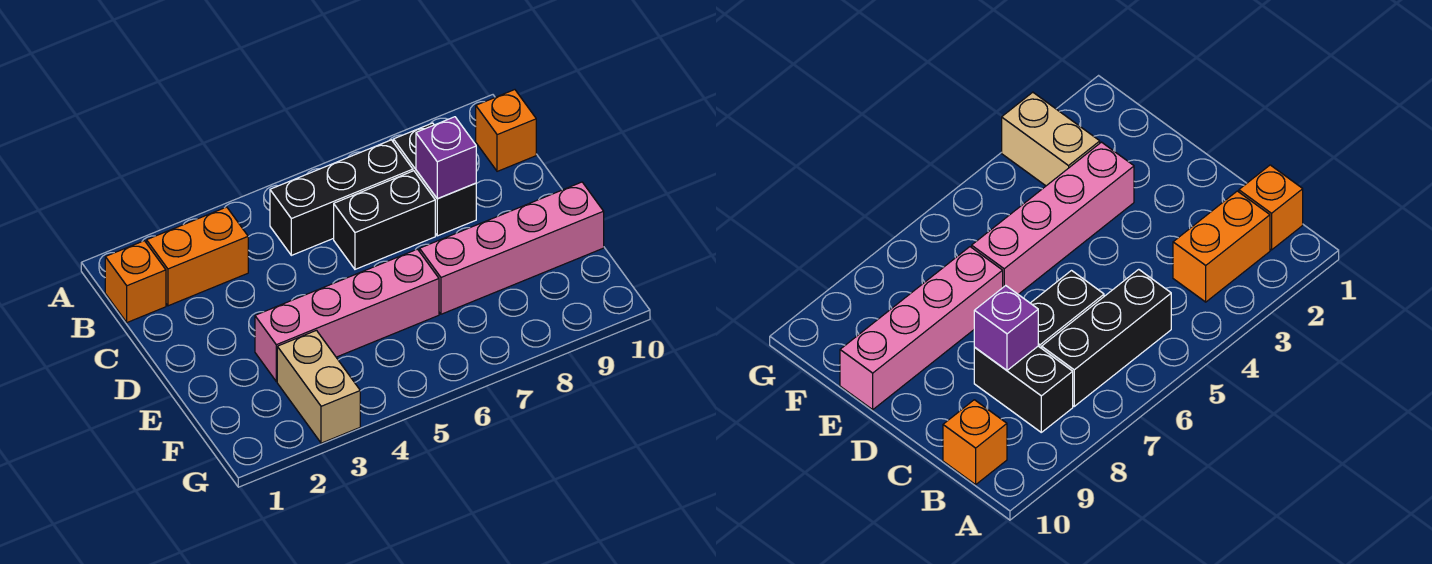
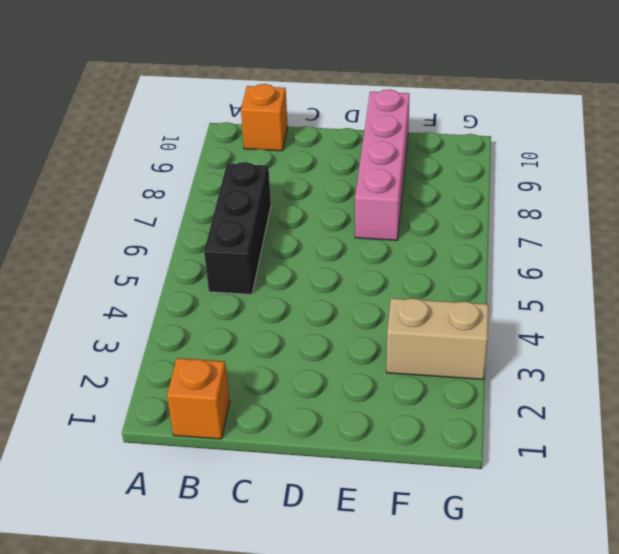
none -> orange brick B2:B3 level 1
none -> black brick B8:C8 level 1

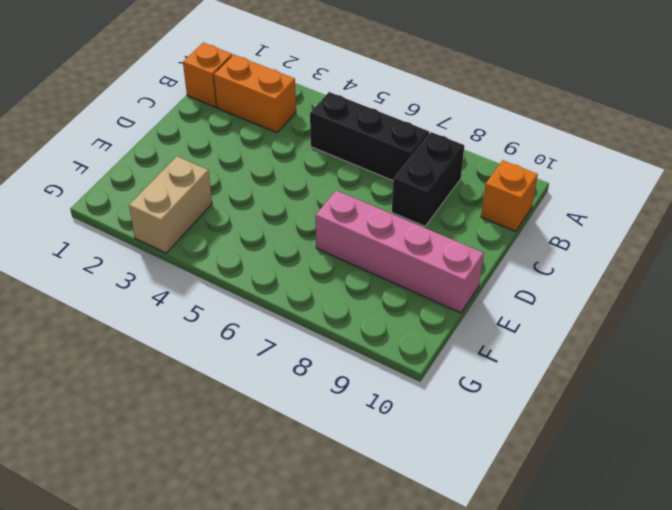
none -> black brick C6:C7 level 1
none -> pink brick E3:E6 level 1

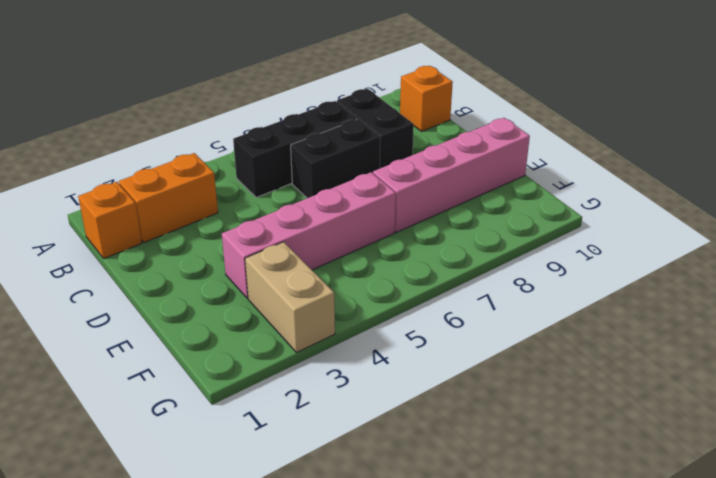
none -> purple brick C8 level 2

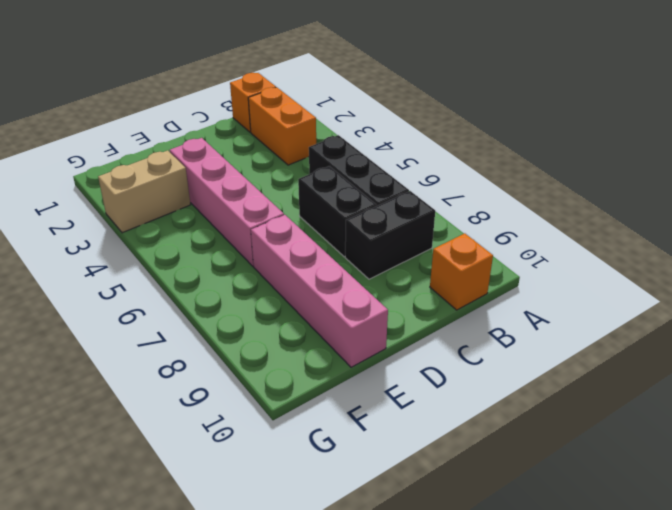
none -> purple brick C8 level 2

